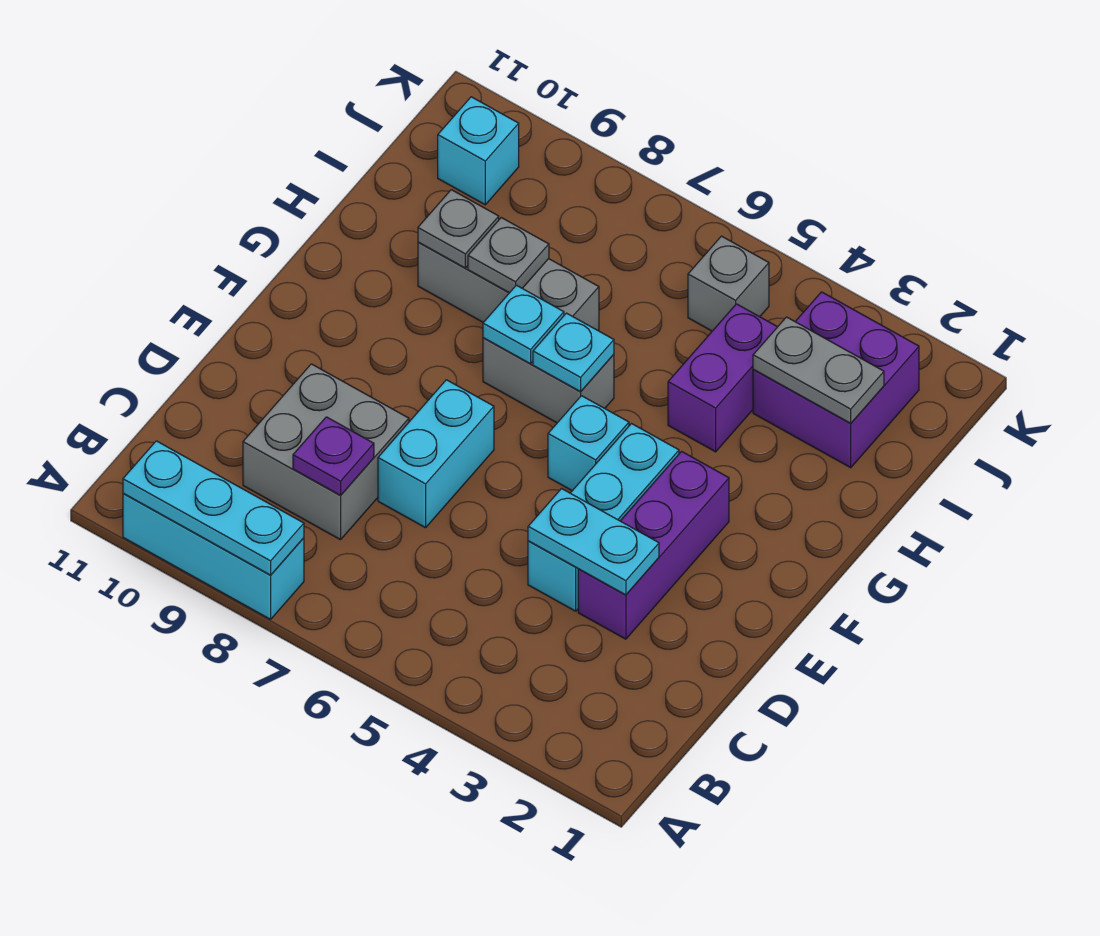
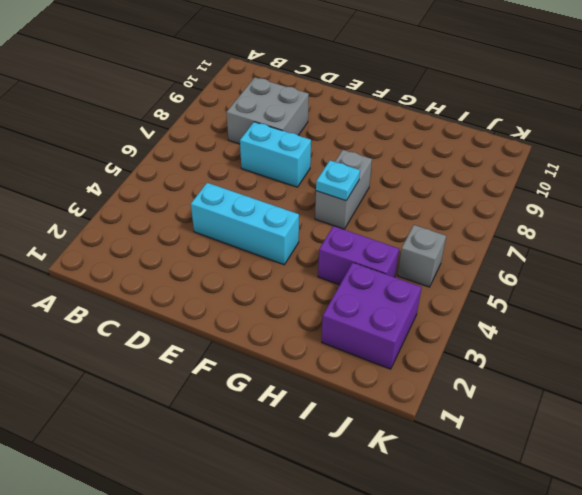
none -> cyan brick A8:A10 level 1
none -> purple brick D3:F3 level 1
none -> cyan brick F5 level 1

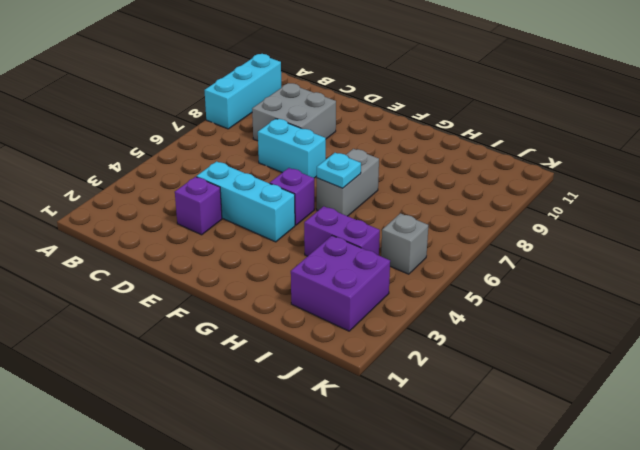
purple brick D3 level 1 -> purple brick D3:F3 level 1
purple brick F5 level 1 -> cyan brick F5 level 1
none -> grey brick H7:H9 level 1
none -> cyan brick J10 level 1
none -> cyan plate A8:A10 level 2

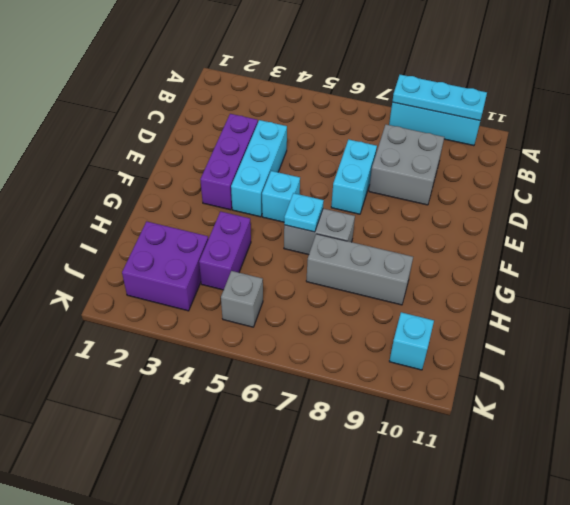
none -> purple plate C8 level 2
none -> cyan plate D3:D4 level 2
none -> cyan plate G7 level 2

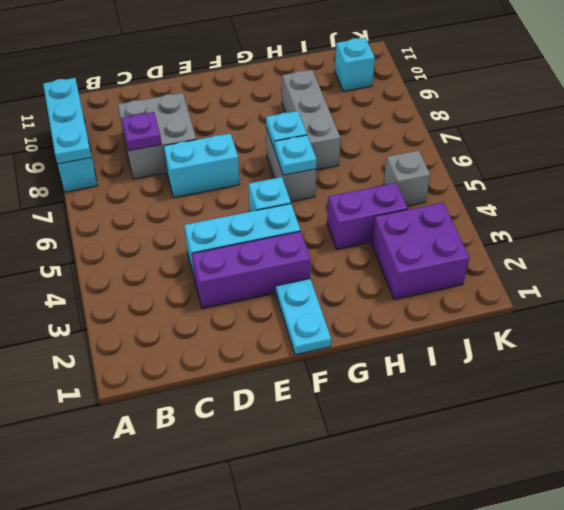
cyan plate F1:F2 level 1 -> cyan plate D3:D4 level 2
none -> grey plate H8 level 2
none -> grey plate H9 level 2
none -> grey plate I2:I3 level 2

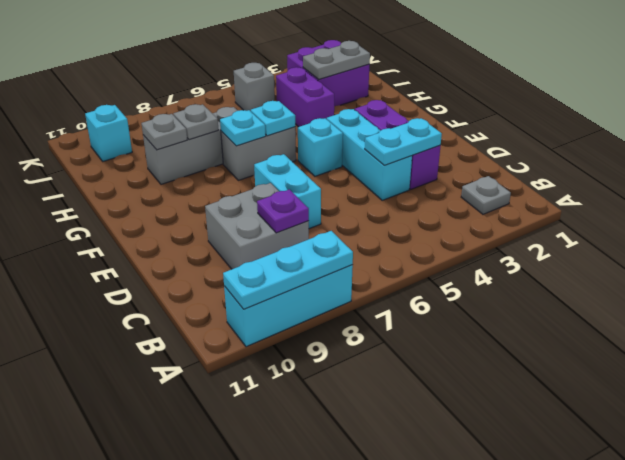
grey plate B2 level 1 -> none

